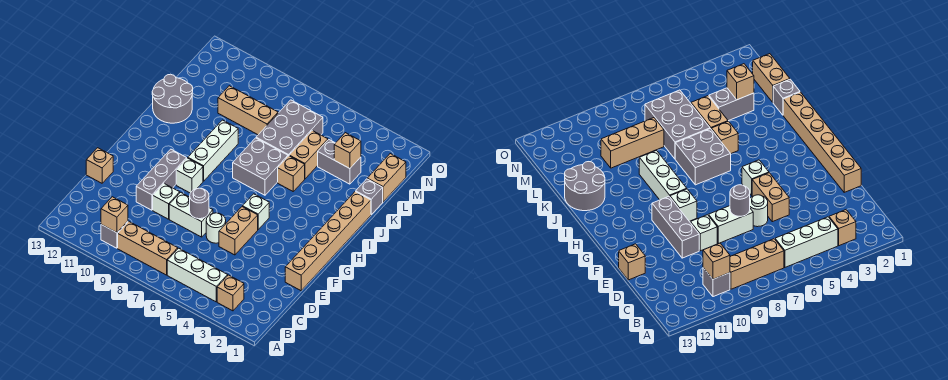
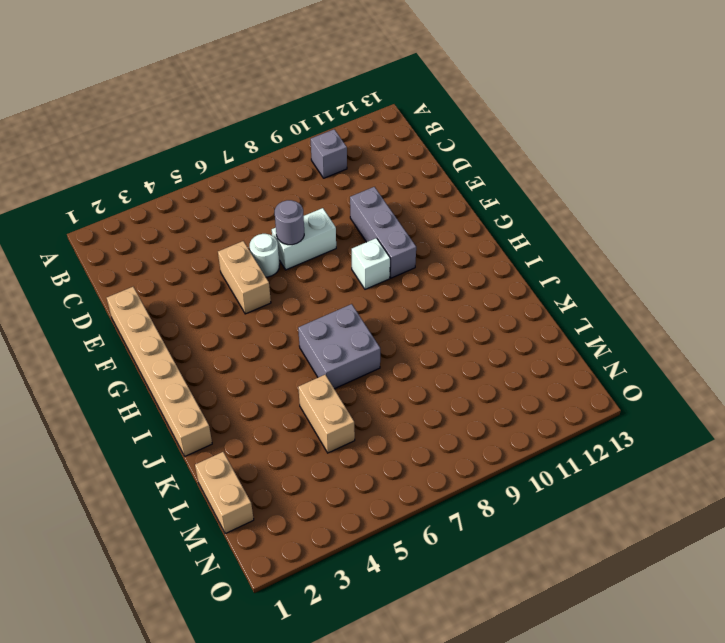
none -> tan brick B3 level 1
none -> white brick B4:B6 level 1
none -> tan brick B7:B9 level 1

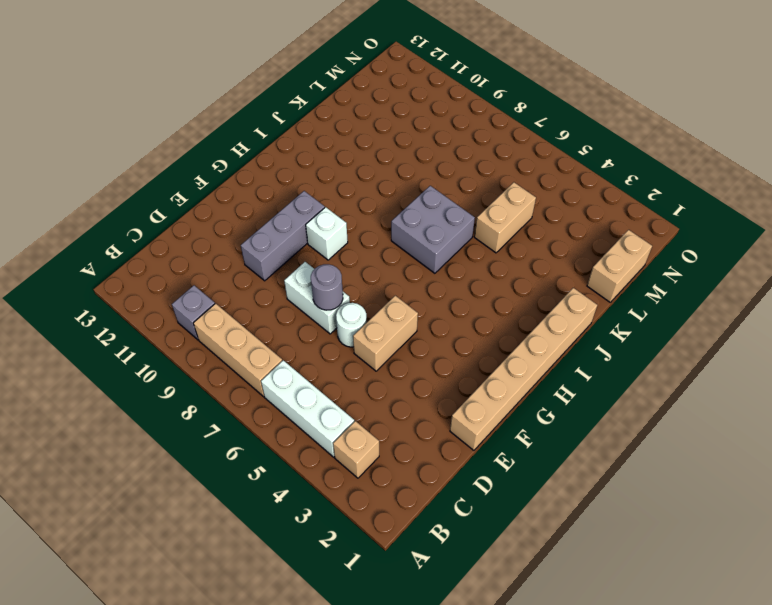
none -> white brick E9 level 1
none -> tan brick E13 level 1
none -> white brick G5 level 1

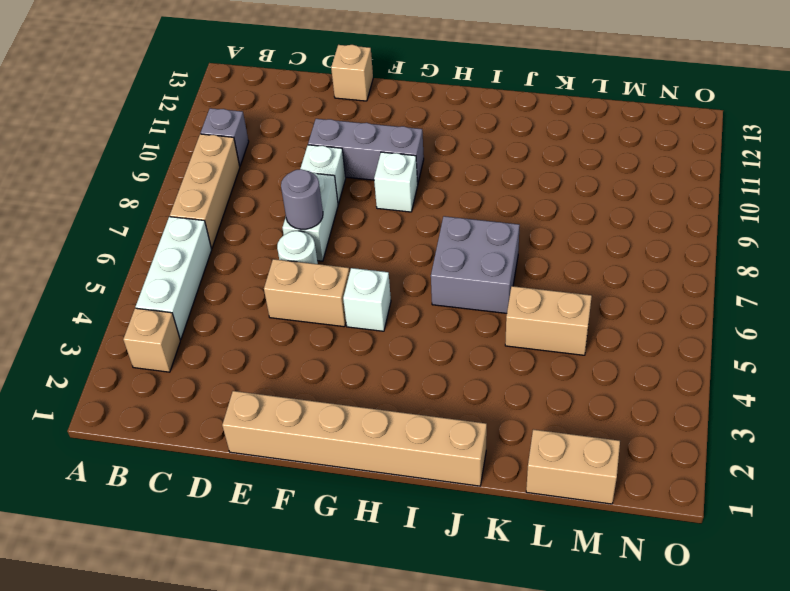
none -> white brick H9:J9 level 1
none -> tan brick J5 level 1
none -> grey round brick J12:K13 level 1

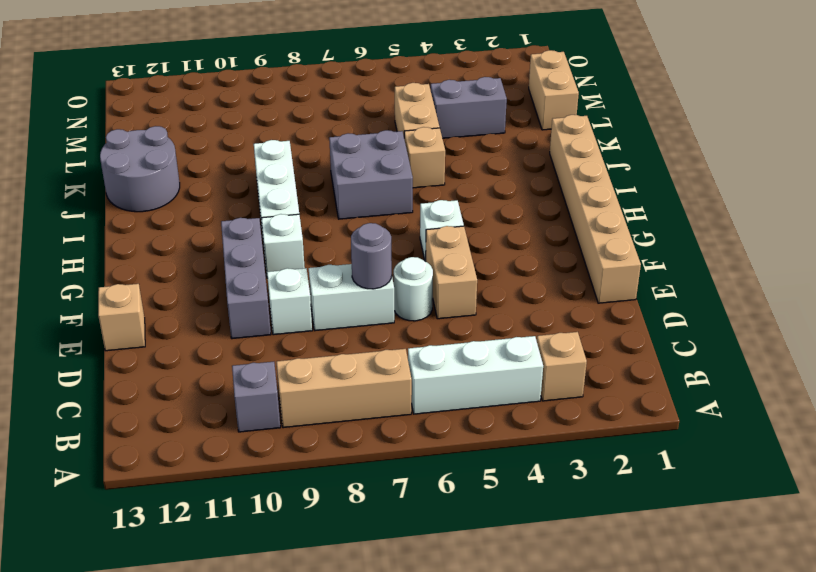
none -> grey brick K1 level 1
none -> grey brick K6:M7 level 1
none -> tan brick L8:L10 level 1

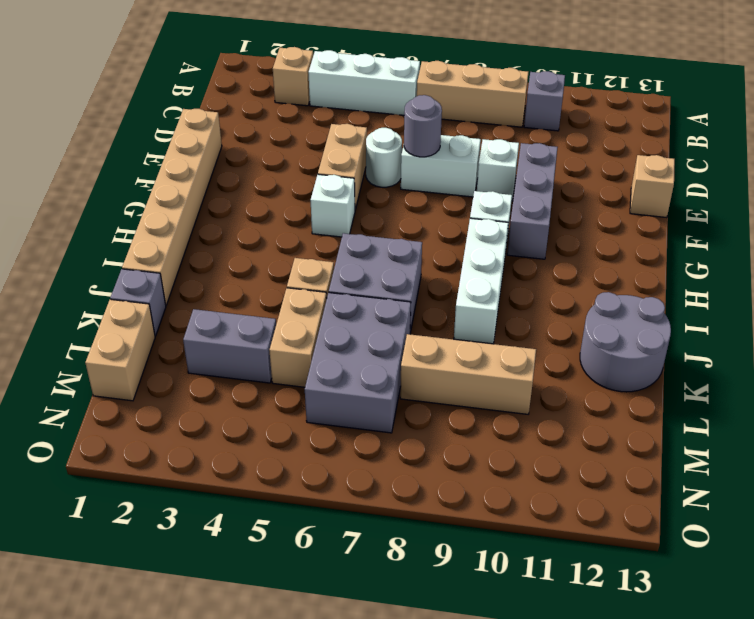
none -> tan brick B10 level 2
none -> tan brick L3 level 2

